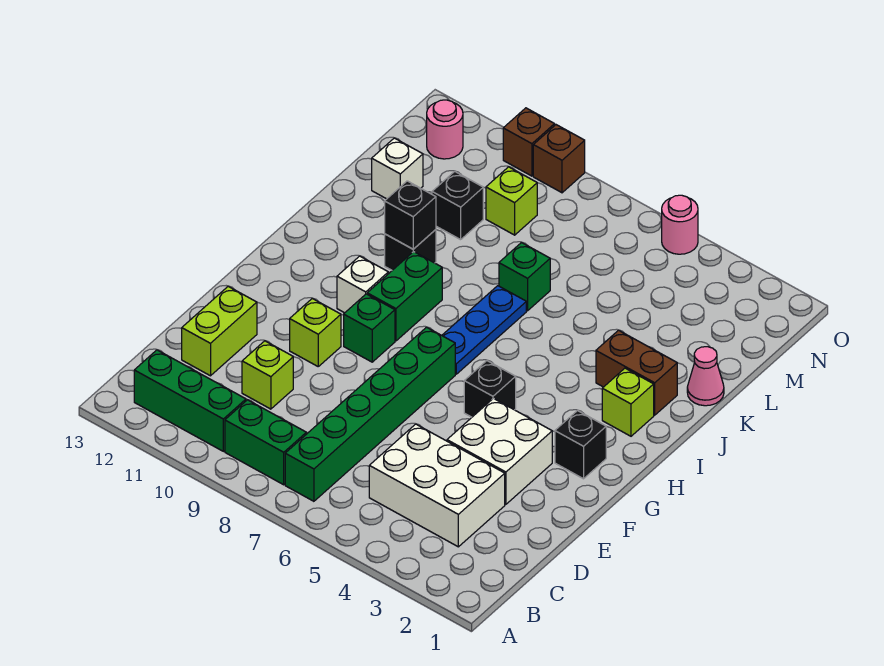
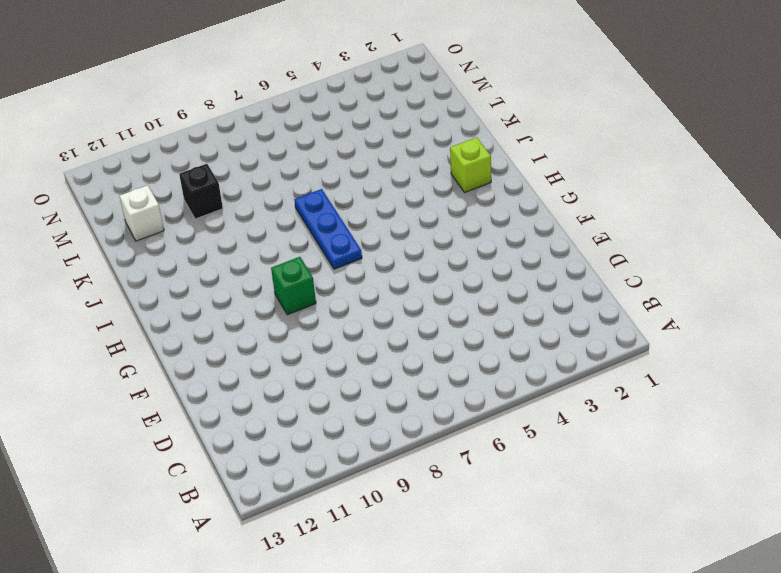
none -> green brick B7:G7 level 1
none -> green brick B8:B9 level 1
none -> green brick B10:B12 level 1

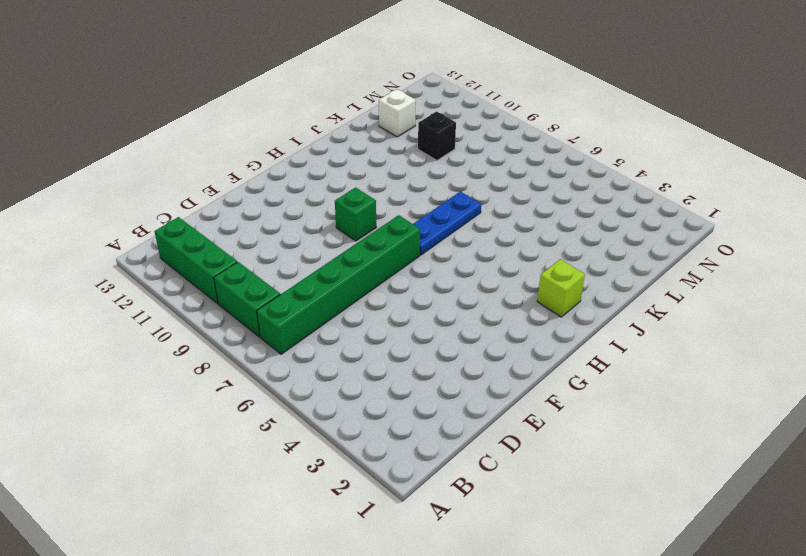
none -> white brick C3:D5 level 1
none -> lime brick D10 level 1
none -> lime brick D12:E12 level 1

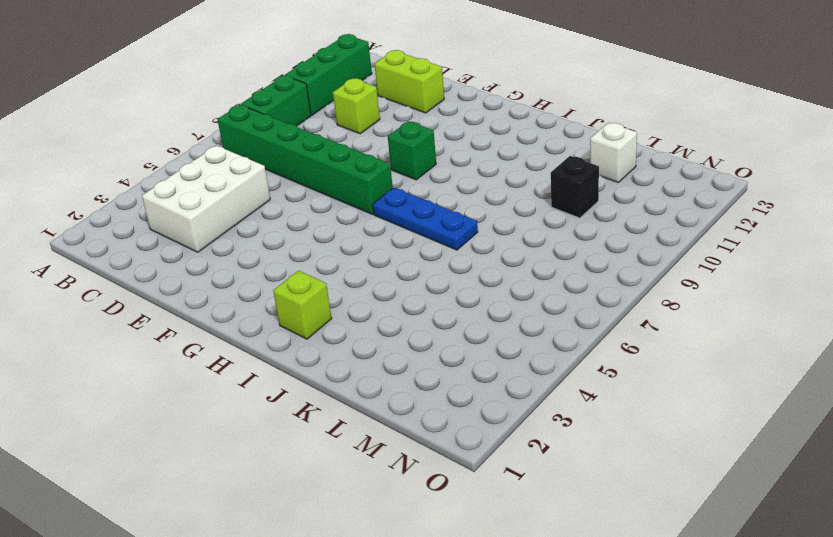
none -> white brick E3:F4 level 1
none -> lime brick F10 level 1
none -> black brick G2 level 1

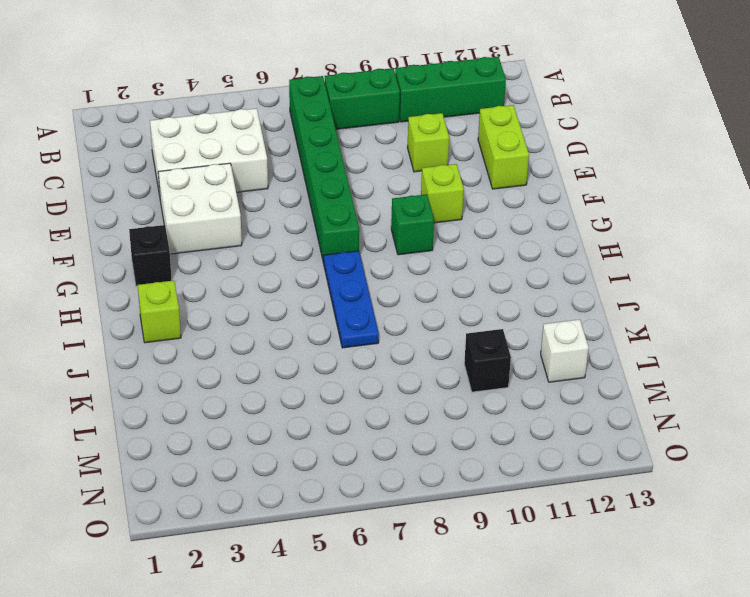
none -> black brick G5 level 1
none -> green brick H9:I9 level 1
none -> white brick H10 level 1

